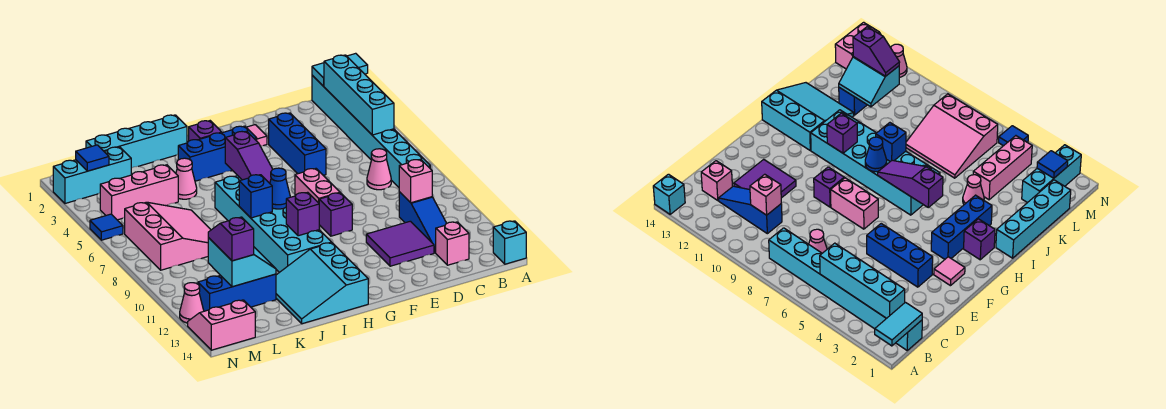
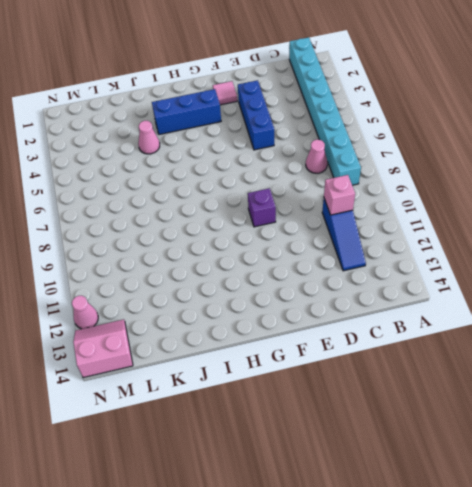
none -> cyan brick A14 level 1
none -> pink brick C13 level 1
none -> purple tile D11:E12 level 1
none -> pink brick F7:F8 level 1

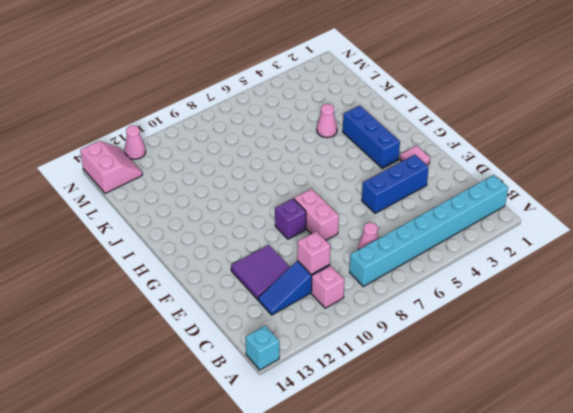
pink brick B10 level 1 -> pink brick C13 level 1
pink brick E8:F8 level 1 -> pink brick F7:F8 level 1
none -> purple brick H2 level 1
none -> cyan brick H6:I11 level 1
none -> cyan slope H12:J14 level 1 top H
none -> cyan brick I1:L1 level 1

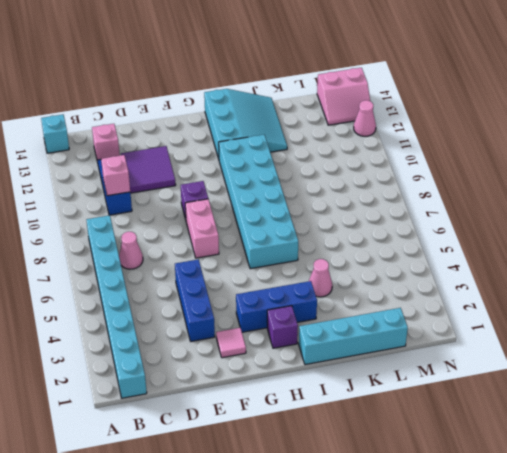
none -> pink brick K4:M4 level 1
none -> pink slope K6:M8 level 1 top M
none -> blue brick K12:M12 level 1
none -> cyan brick L2:N2 level 1

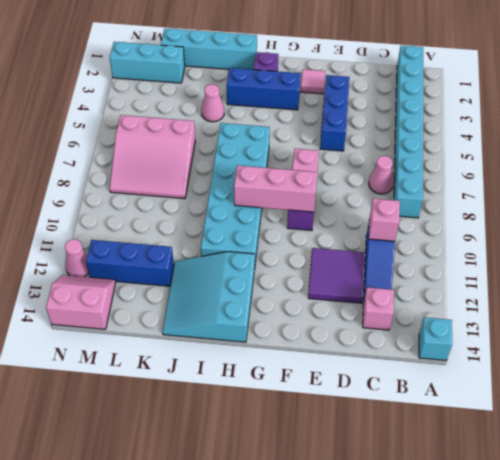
pink brick F9:H9 level 2 -> pink brick K4:M4 level 1
pink slope K6:M8 level 1 top 6 -> pink slope K6:M8 level 1 top M
none -> blue tile N5 level 1
none -> cyan tile A1:B1 level 2
none -> cyan brick B2:B5 level 2
none -> purple slope H5:H7 level 2 top 5

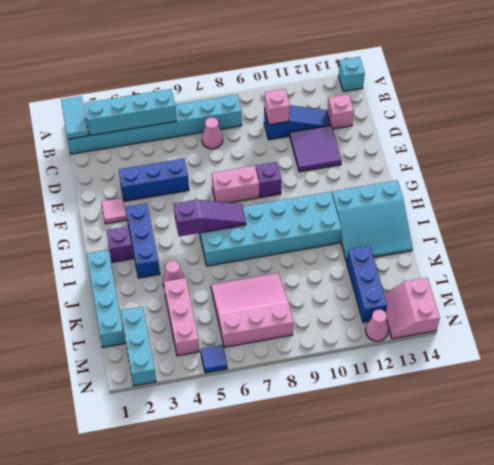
none -> blue cone H8 level 2
none -> purple brick H10 level 2
none -> blue brick I8 level 2
none -> cyan slope K11:L12 level 2 top L

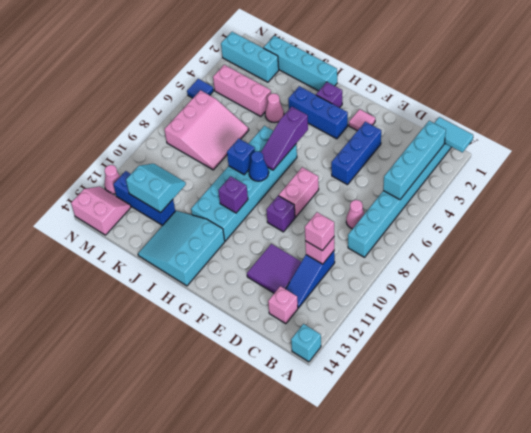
pink brick C10 level 3 -> none
cyan slope K11:L12 level 2 top 12 -> cyan slope K11:L12 level 2 top L
none -> blue tile M2 level 2
none -> purple slope L11:L12 level 3 top 12

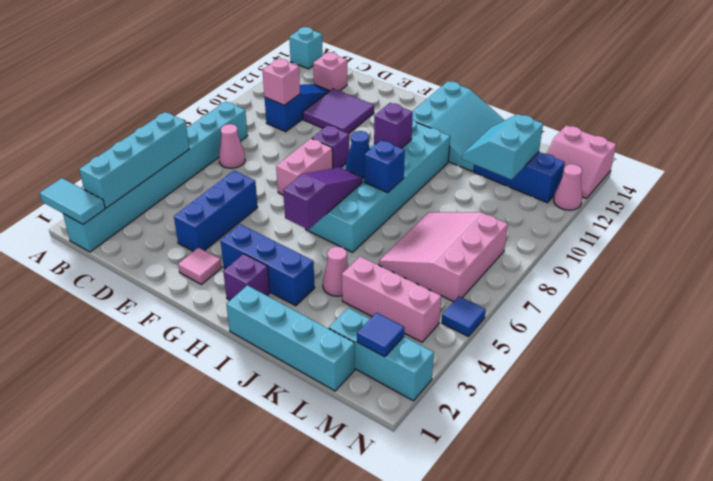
none -> purple slope L11:L12 level 3 top 12

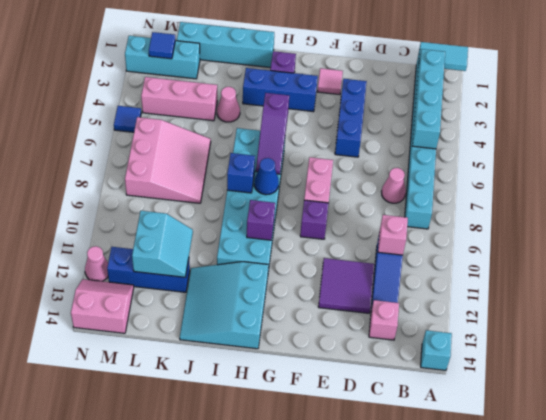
none -> purple slope L11:L12 level 3 top 12

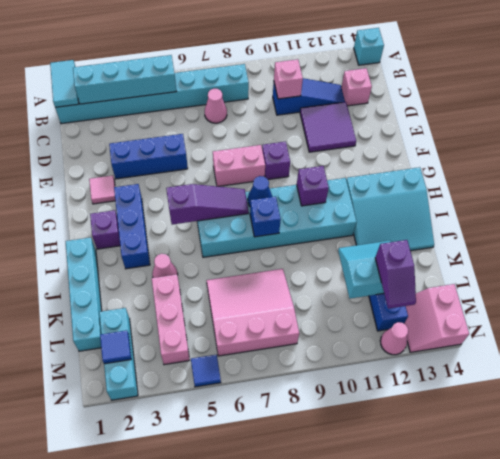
purple slope L12:M12 level 3 top L -> purple slope L11:L12 level 3 top 12

